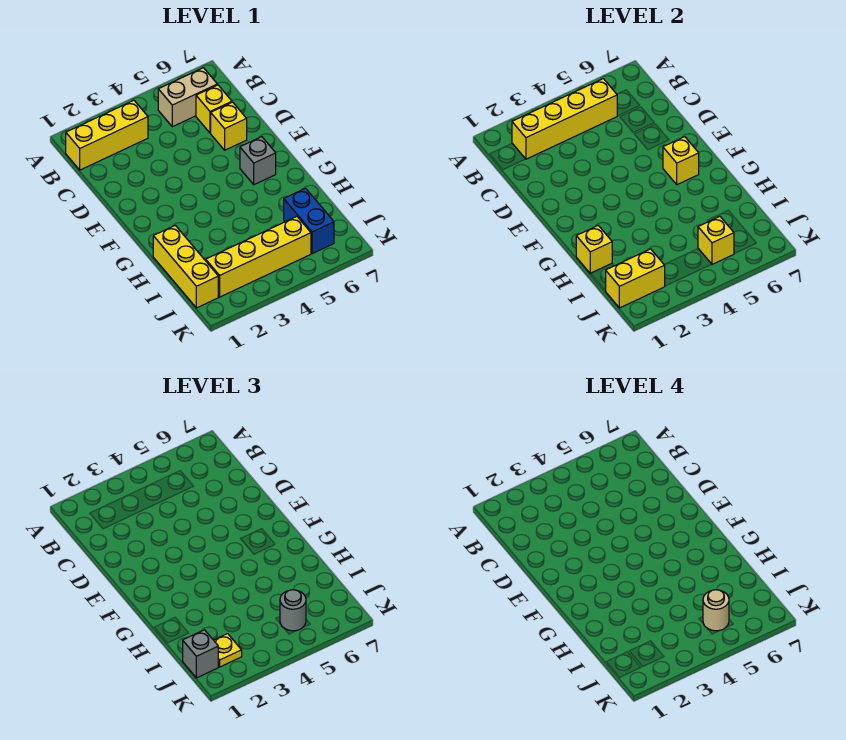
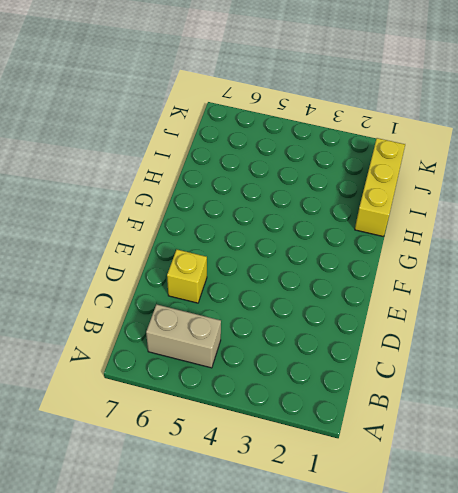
none -> yellow brick B1:B3 level 1
none -> yellow brick C6 level 1
none -> grey brick F6 level 1

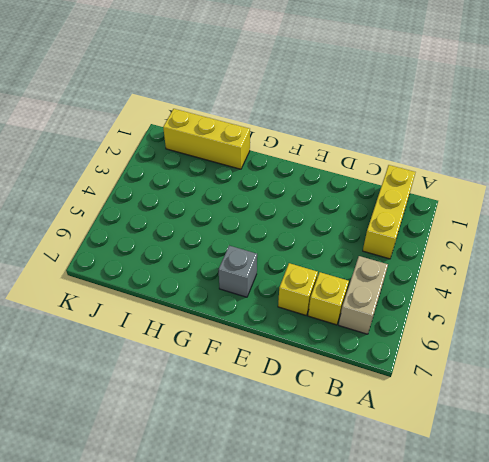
none -> blue brick I6:J6 level 1
none -> yellow brick J2:J5 level 1
none -> yellow brick B2:B5 level 2

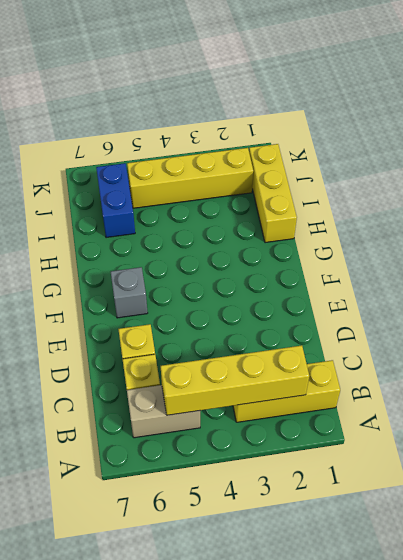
none -> yellow brick F6 level 2
none -> yellow brick H1 level 2
none -> yellow brick J1:J2 level 2

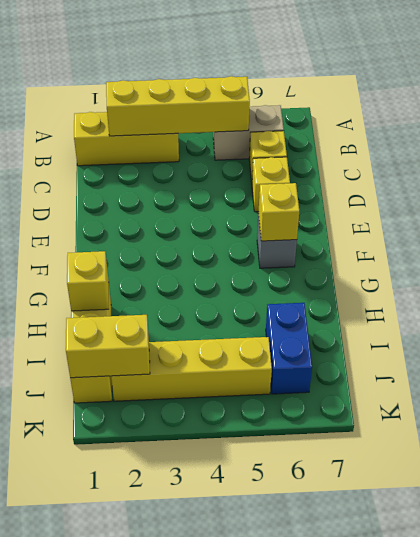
none -> yellow brick J5 level 2
none -> grey brick J1 level 3
none -> yellow plate J2 level 3

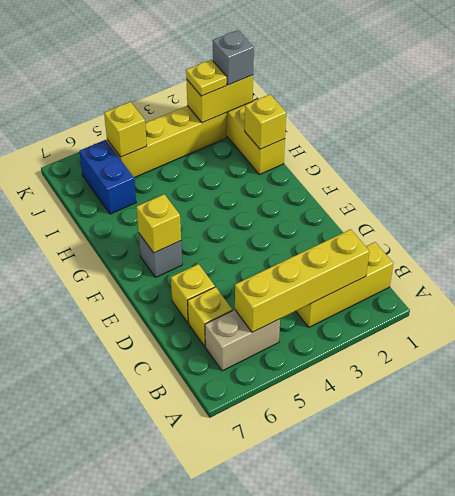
none -> grey round brick J5 level 3
none -> tan round brick J5 level 4

